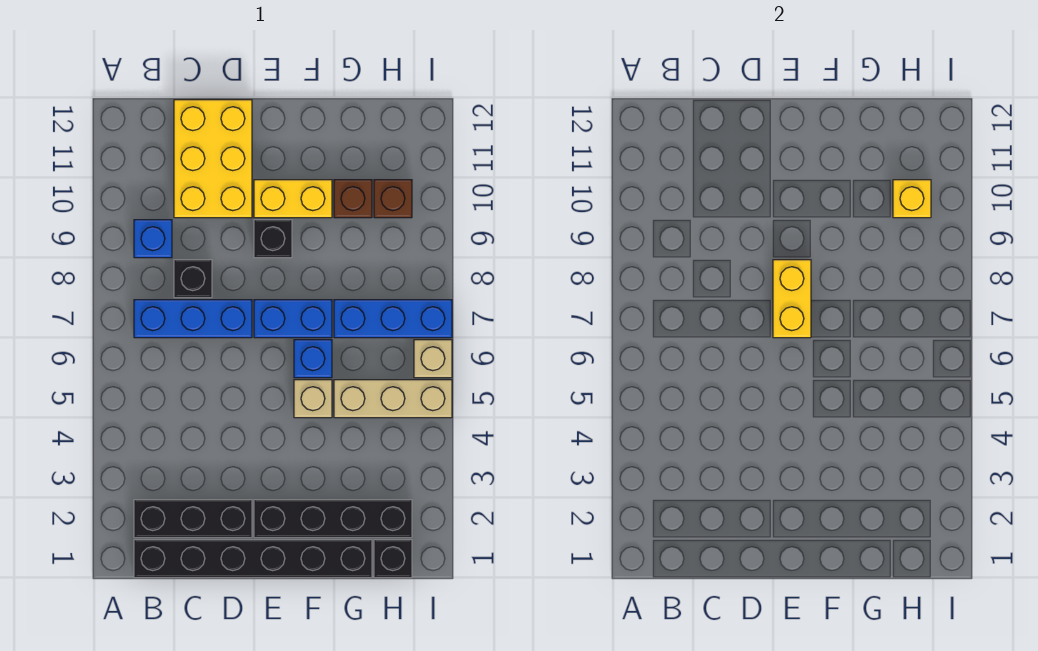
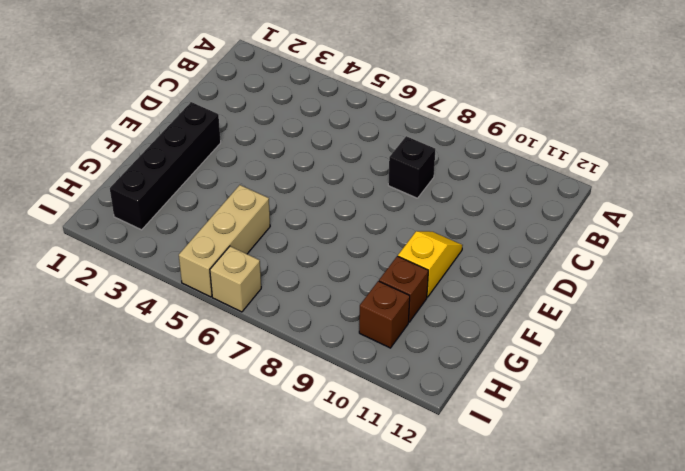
yellow slope E10:F10 level 1 top F -> yellow brick E10:F10 level 1
none -> black brick B1:G1 level 1
none -> black brick B2:D2 level 1
none -> blue brick B7:D7 level 1

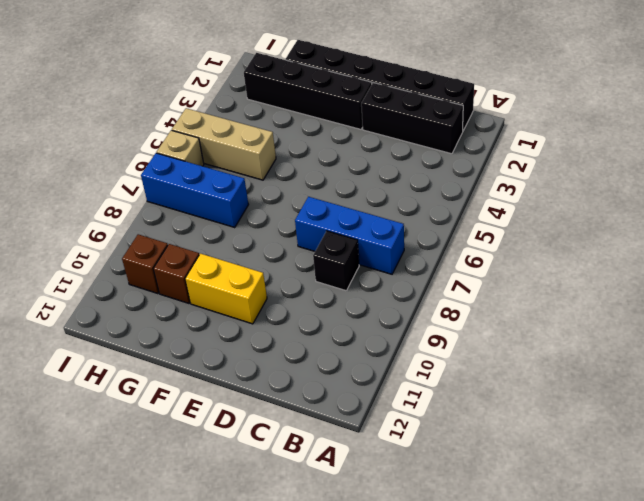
none -> blue brick B9 level 1
none -> yellow brick C10:D12 level 1
none -> blue brick E7:F7 level 1

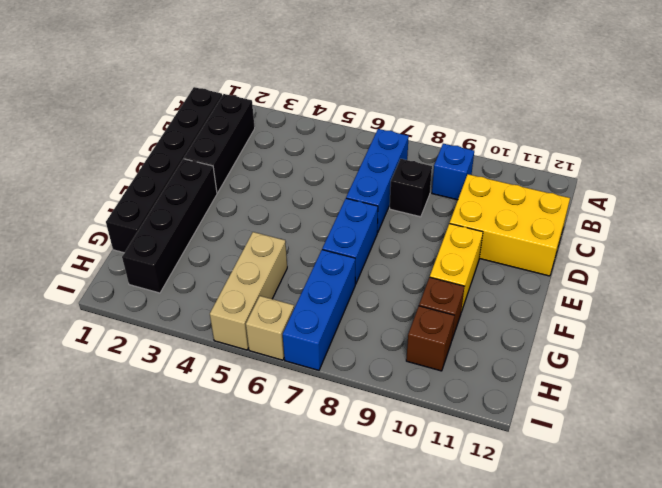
none -> black brick E9 level 1
none -> tan brick F5 level 1
none -> blue brick F6 level 1

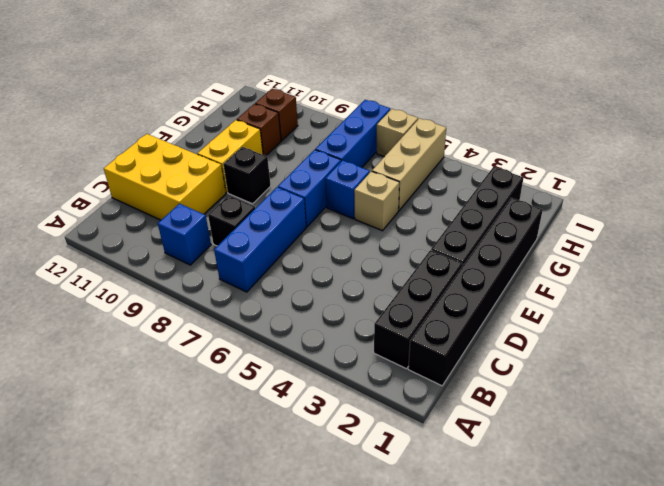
none -> black brick H1 level 1
none -> yellow brick E7:E8 level 2
none -> yellow brick H10 level 2

